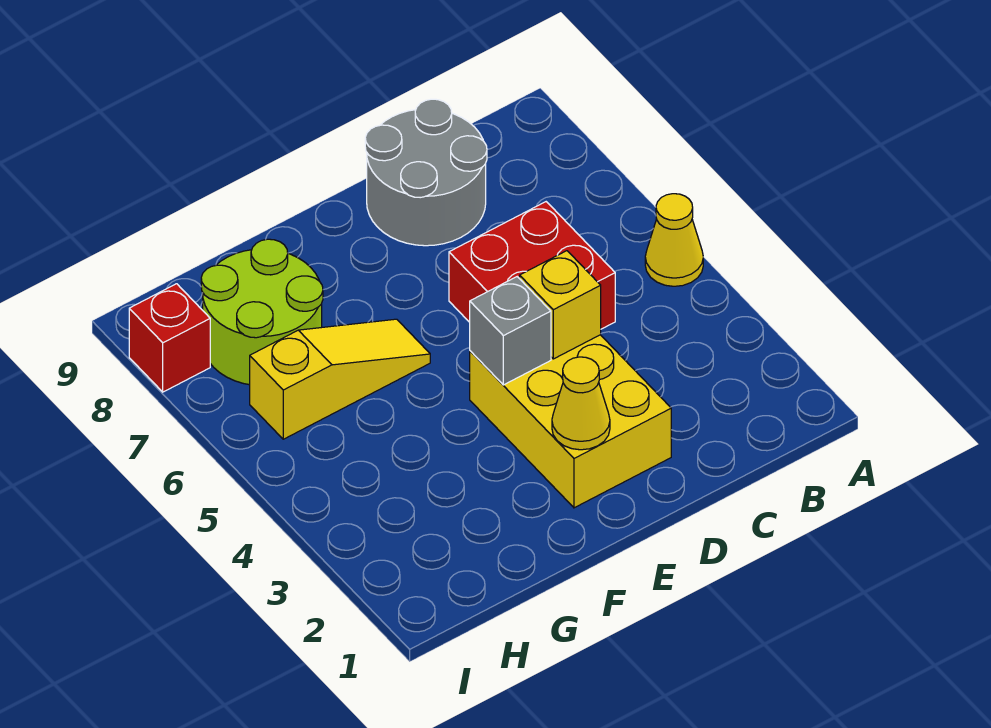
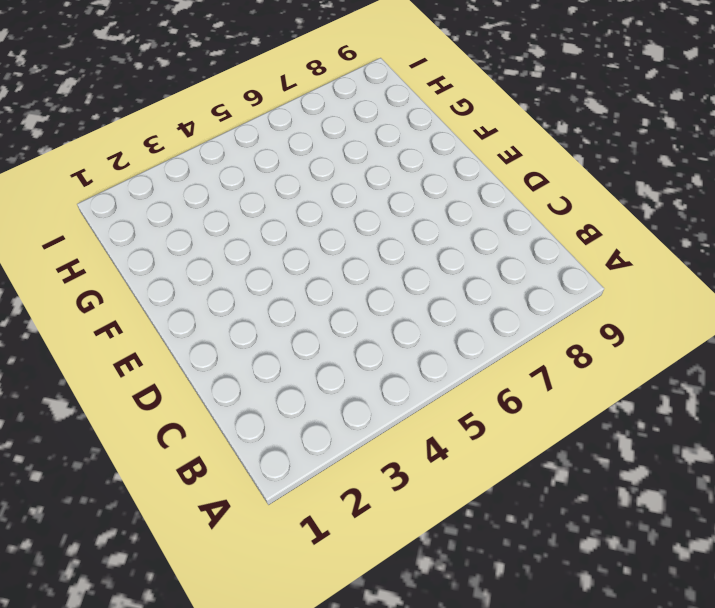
none -> yellow cone A5 level 1
none -> red brick C5:D6 level 1

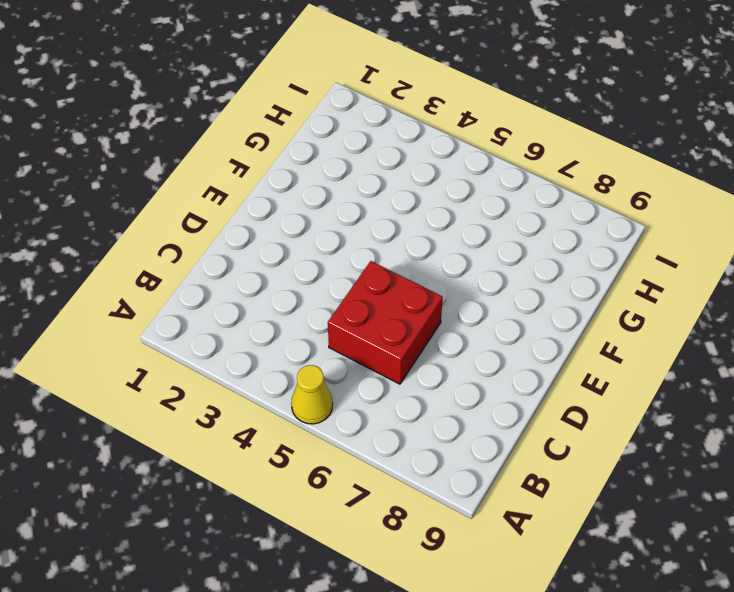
none -> grey round brick C8:D9 level 1
none -> yellow brick D2:E4 level 1

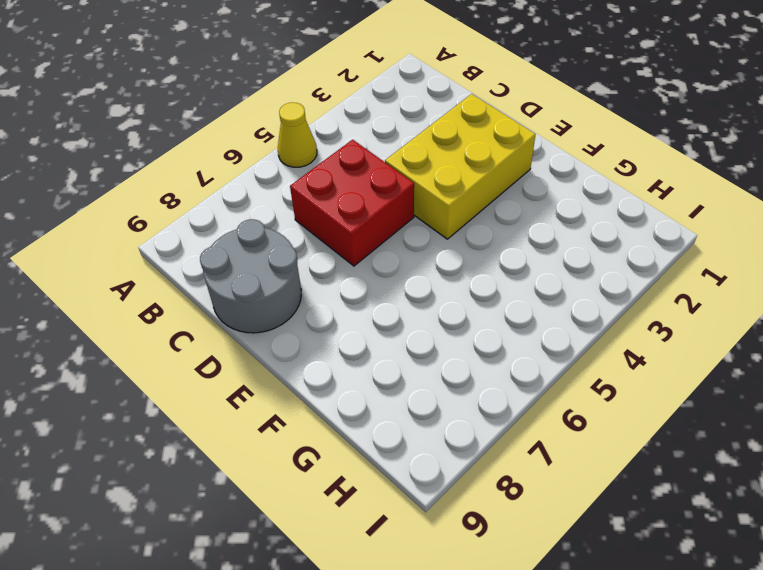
none -> yellow slope F6:H6 level 1 top H
none -> lime round brick G7:H8 level 1

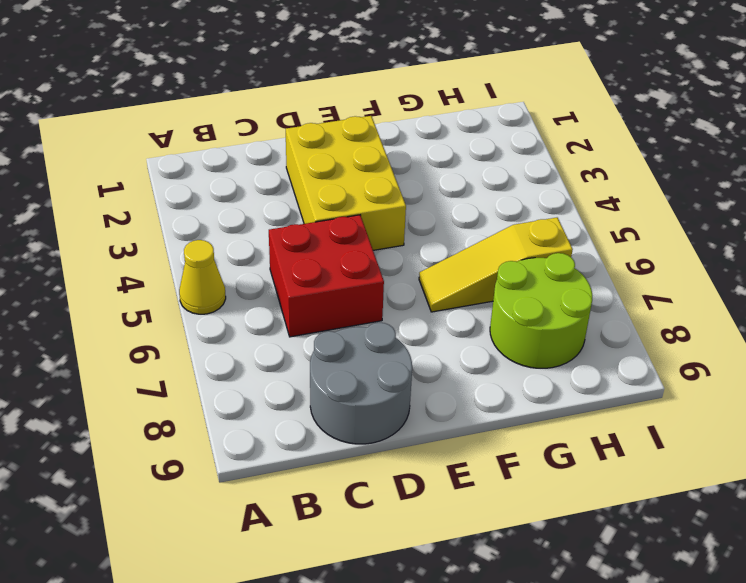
none -> red brick I8 level 1
none -> yellow brick D4 level 2

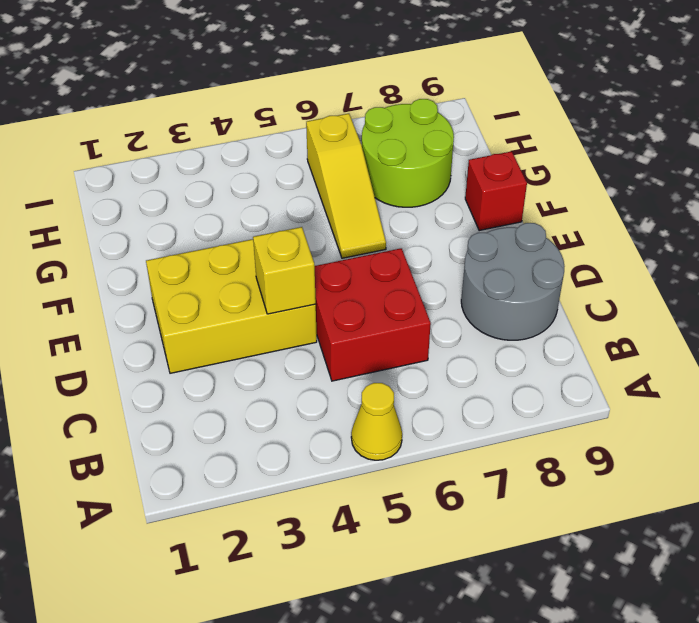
red brick F9 level 1 -> red brick I8 level 1
none -> yellow cone E2 level 2
none -> grey brick E4 level 2

